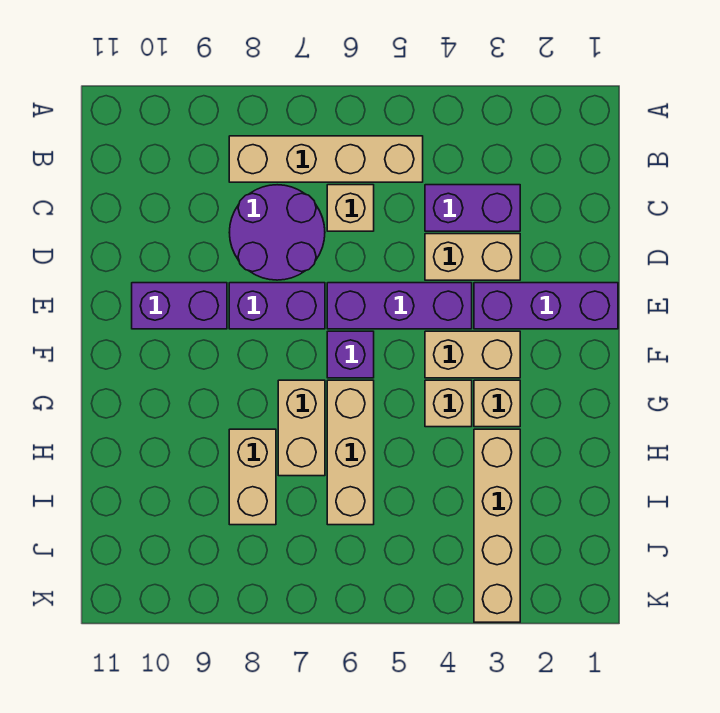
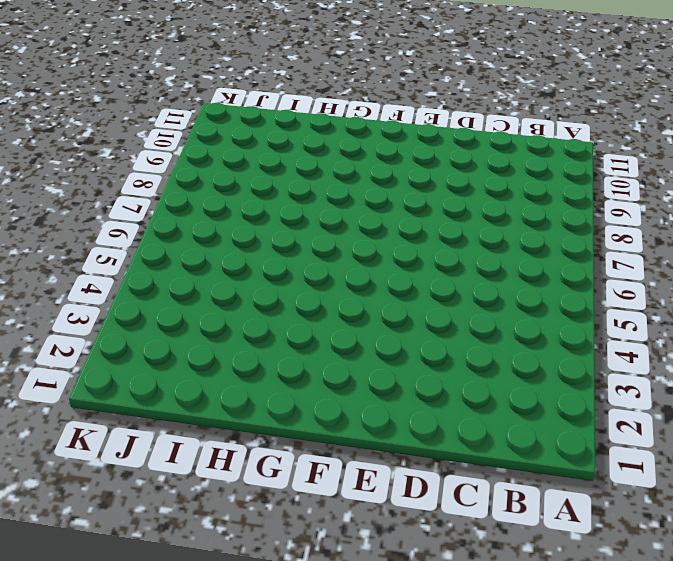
none -> tan brick B5:B8 level 1
none -> purple brick C3:C4 level 1
none -> tan brick C6 level 1

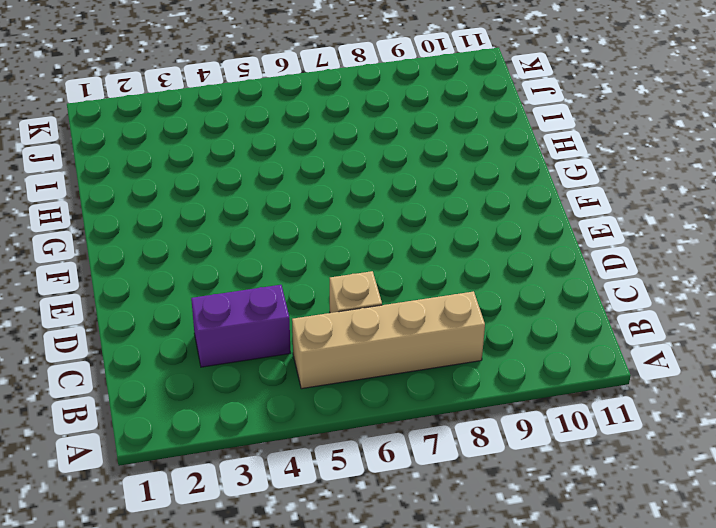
none -> purple round brick C7:D8 level 1
none -> tan brick D3:D4 level 1
none -> purple brick E1:E3 level 1

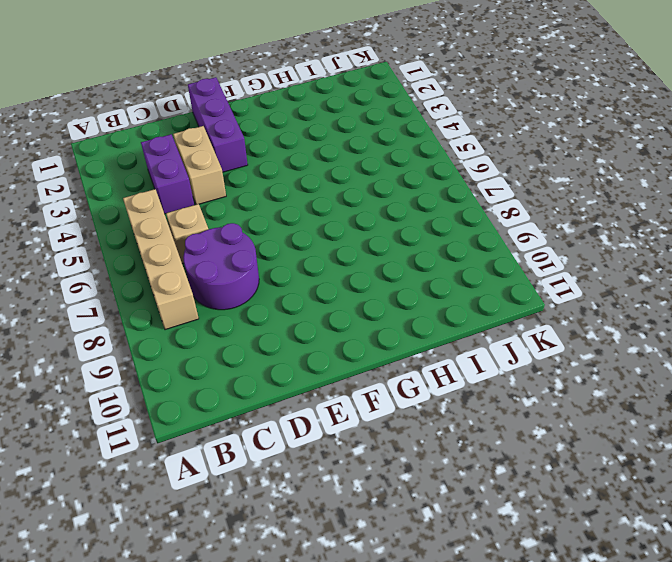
none -> purple brick E4:E6 level 1
none -> purple brick E7:E8 level 1
none -> purple brick E9:E10 level 1

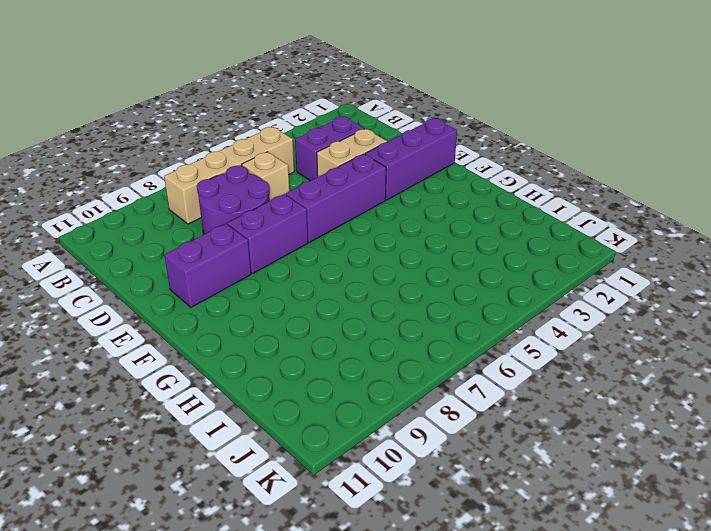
none -> tan brick F3:F4 level 1
none -> purple brick F6 level 1
none -> tan brick G3 level 1

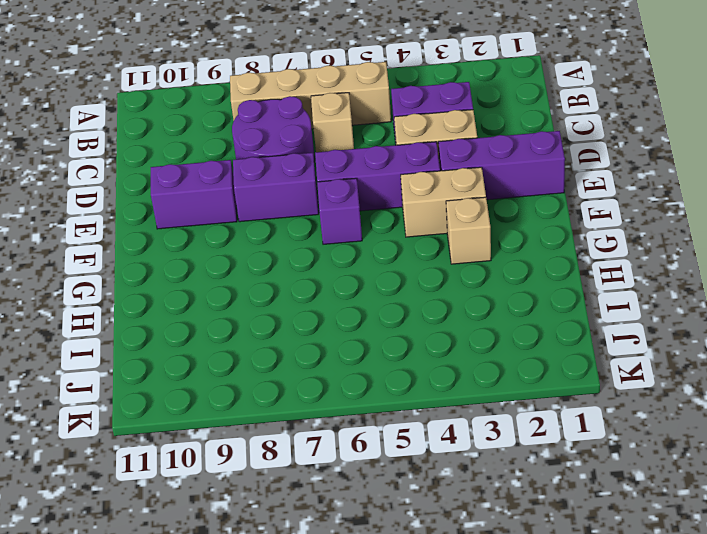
none -> tan brick G4 level 1
none -> tan brick G6:I6 level 1
none -> tan brick G7:H7 level 1

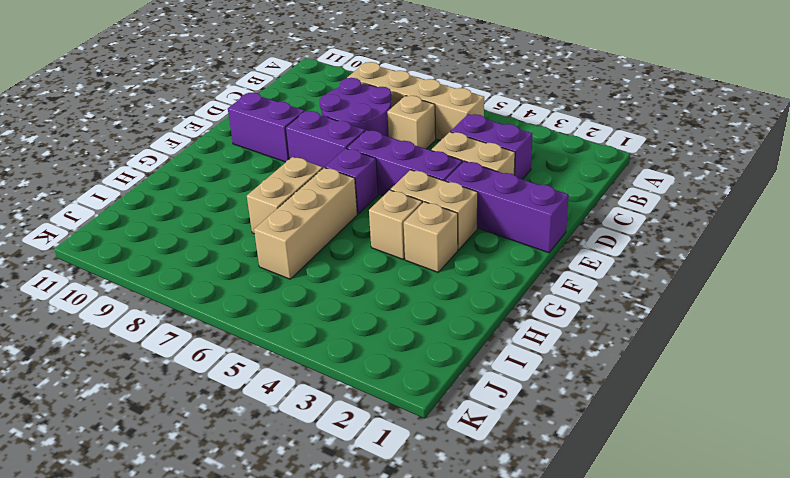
none -> tan brick H3:K3 level 1
none -> tan brick H8:I8 level 1

